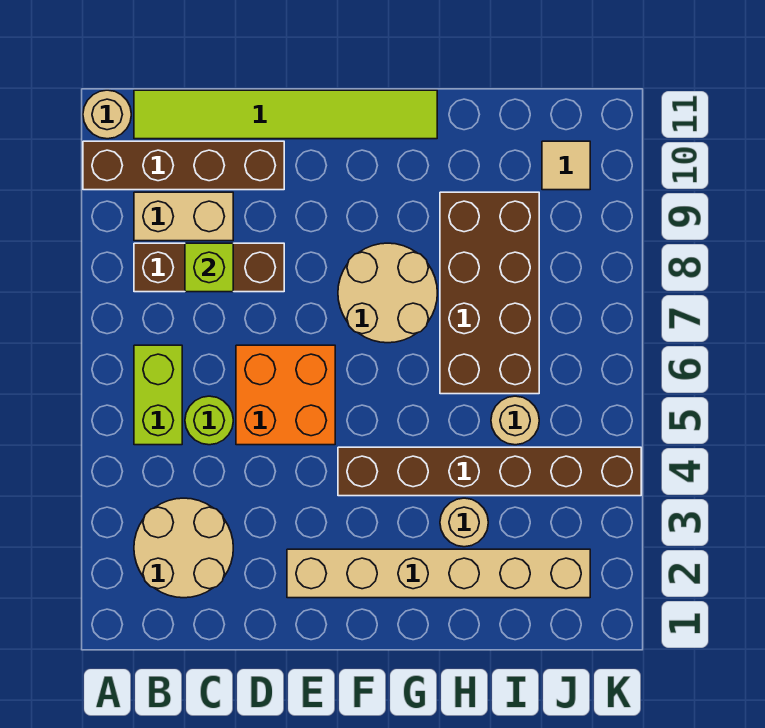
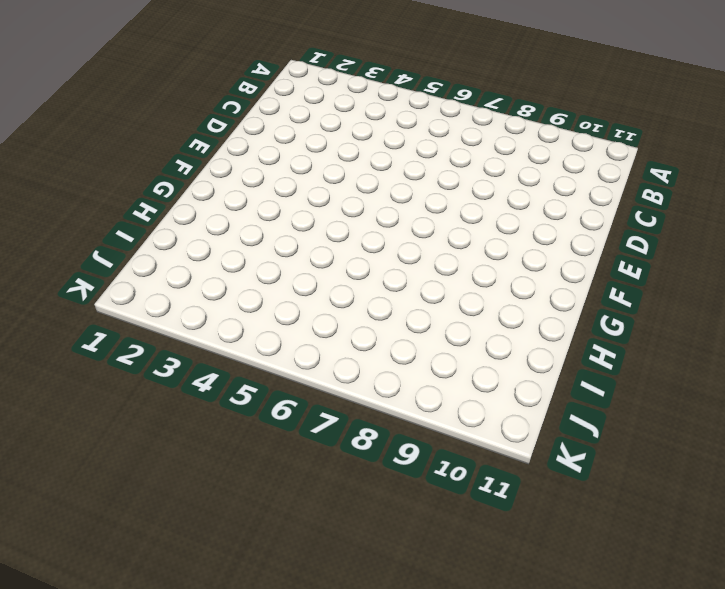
none -> brown brick A10:D10 level 1
none -> tan round brick A11 level 1
none -> tan round brick B2:C3 level 1

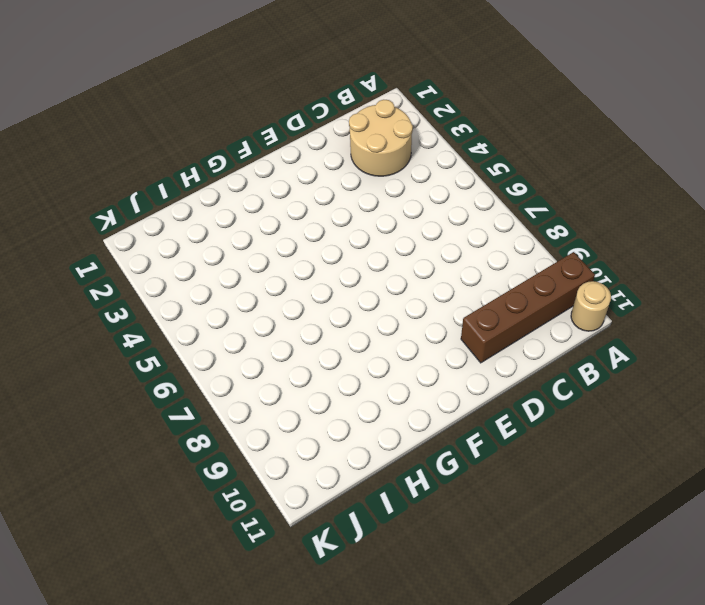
none -> lime brick B5:B6 level 1
none -> brown brick B8:D8 level 1
none -> tan brick B9:C9 level 1

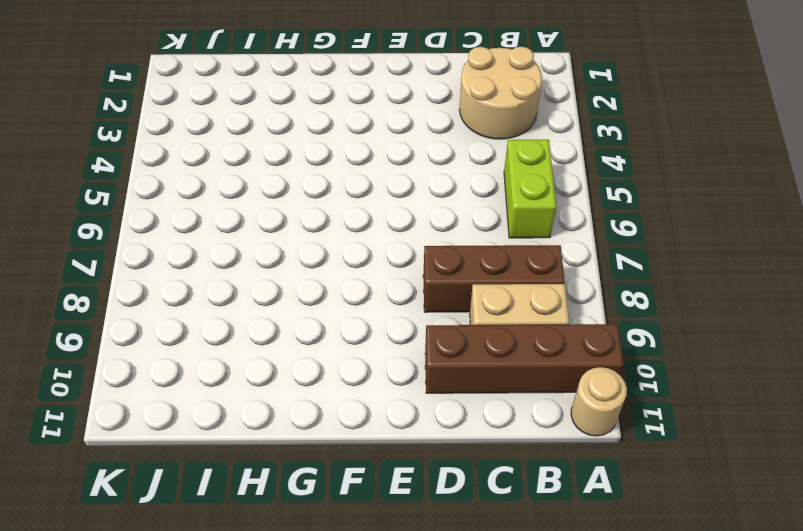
none -> lime tile B11:G11 level 1
none -> lime round brick C5 level 1
none -> orange brick D5:E6 level 1

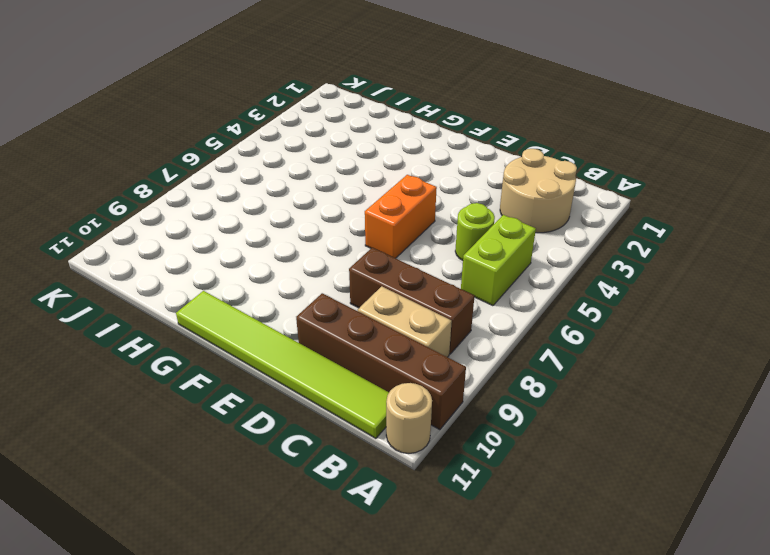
orange brick E5:E6 level 1 -> orange brick D5:E6 level 1
none -> tan brick E2:J2 level 1
none -> brown brick F4:K4 level 1
none -> tan round brick F7:G8 level 1

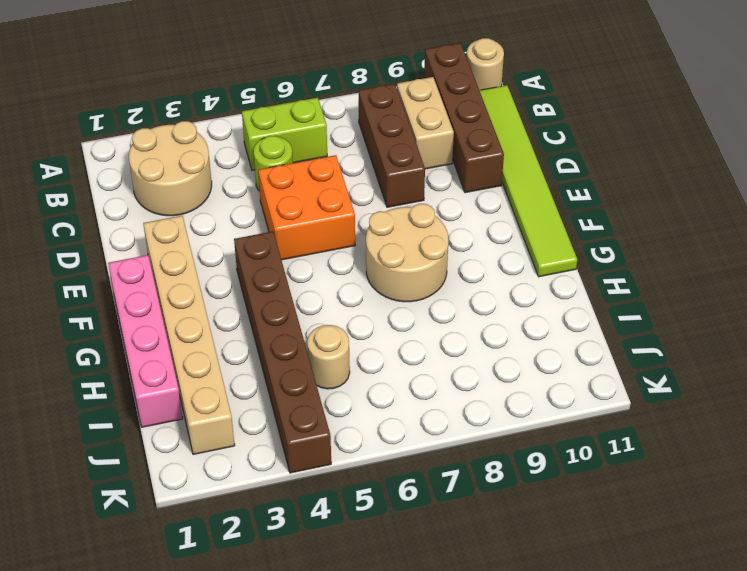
pink brick F1:I1 level 1 -> none
none -> tan round brick H3 level 1
none -> brown brick H6:I9 level 1
none -> tan tile J10 level 1

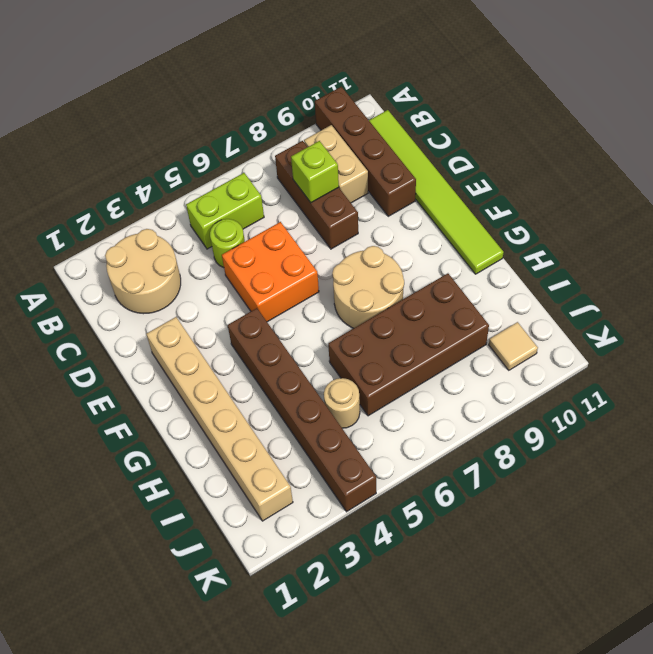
none -> tan round brick A11 level 1
none -> tan round brick H3 level 1

